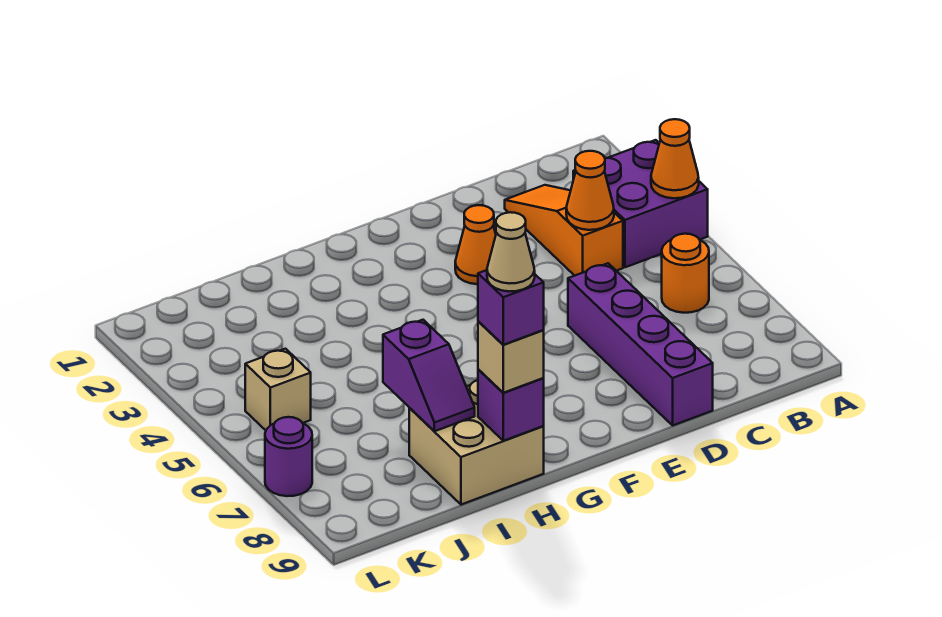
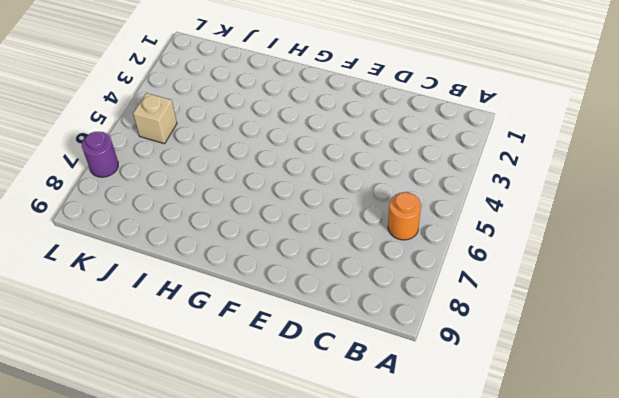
none -> purple brick A3:B4 level 1
none -> orange slope C2:C4 level 1 top 4
none -> purple brick D6:D9 level 1

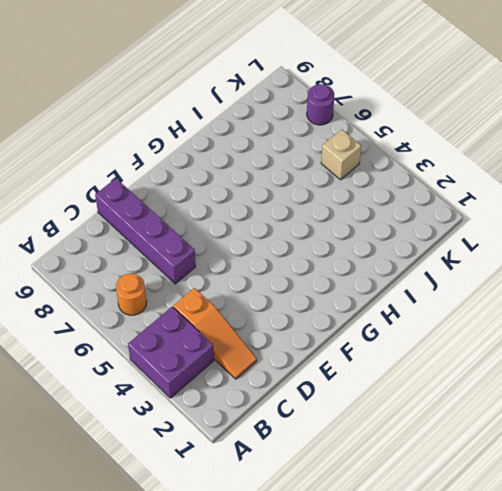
none -> orange cone E3 level 1
none -> tan brick H8:I9 level 1
none -> orange cone A4 level 2

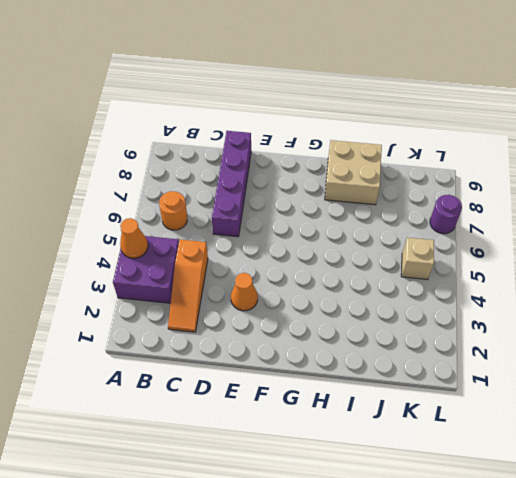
none -> orange cone C4 level 2
none -> purple brick H9 level 2
none -> purple slope I7:I8 level 2 top 7

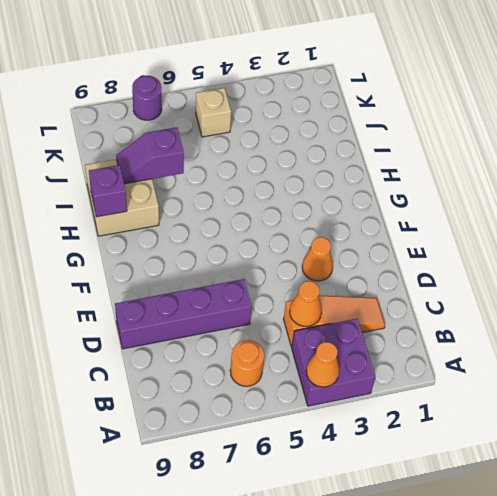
none -> tan brick H9 level 3
none -> purple brick H9 level 4
none -> tan cone H9 level 5

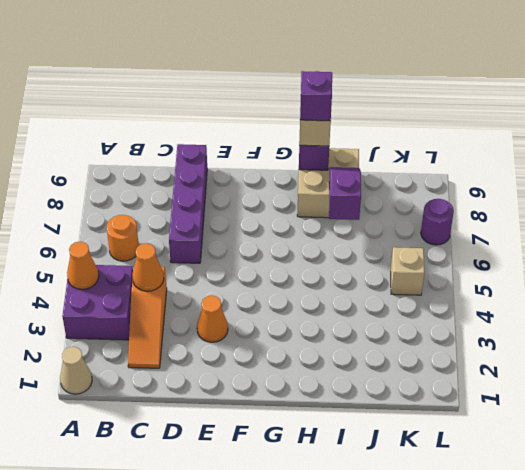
tan cone A1 level 1 -> tan cone H9 level 5

